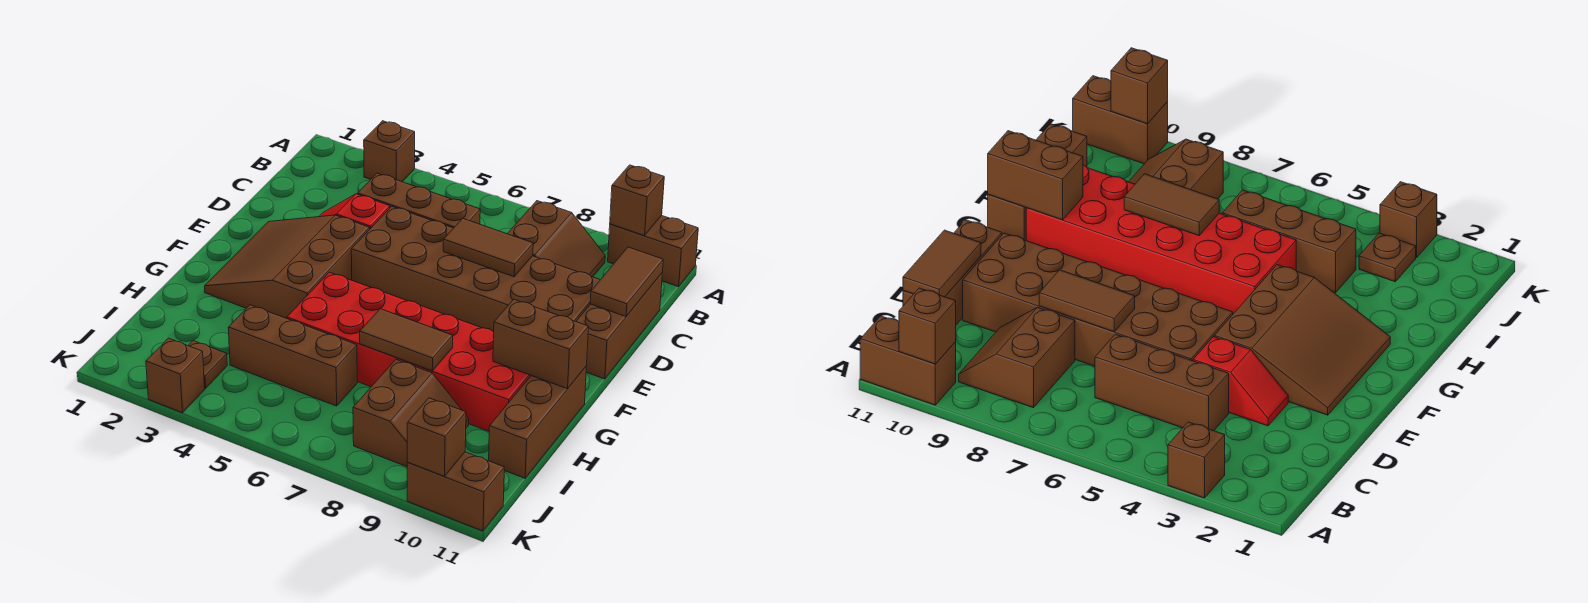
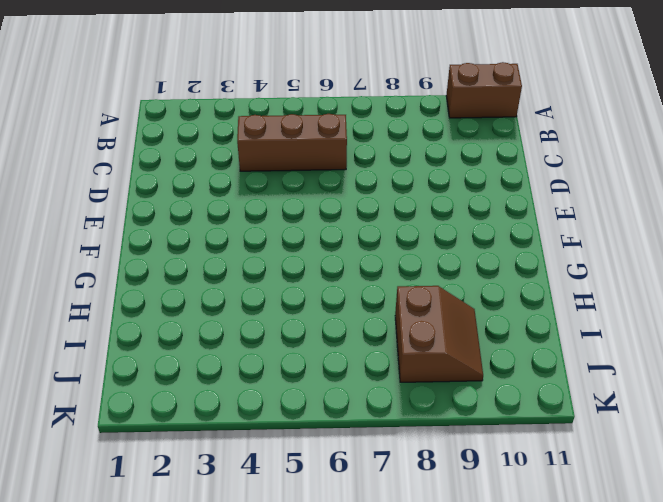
none -> brown brick A3 level 1
none -> brown slope B8:C9 level 1 top 8
none -> brown brick C11:E11 level 1

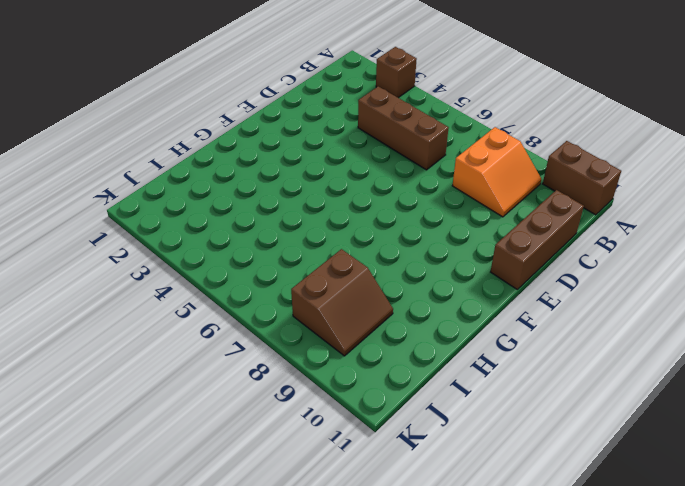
orange slope B8:C9 level 1 top 8 -> brown slope B8:C9 level 1 top 8
none -> red slope D3:D4 level 1 top 4
none -> brown brick D5:E10 level 1
none -> brown slope E2:G4 level 1 top 4

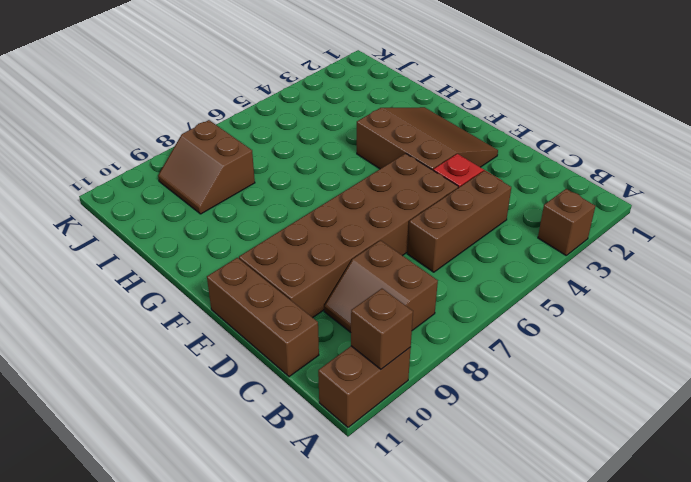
none -> red brick G5:H10 level 1
none -> brown brick G11:I11 level 1
none -> brown brick I4:I6 level 1

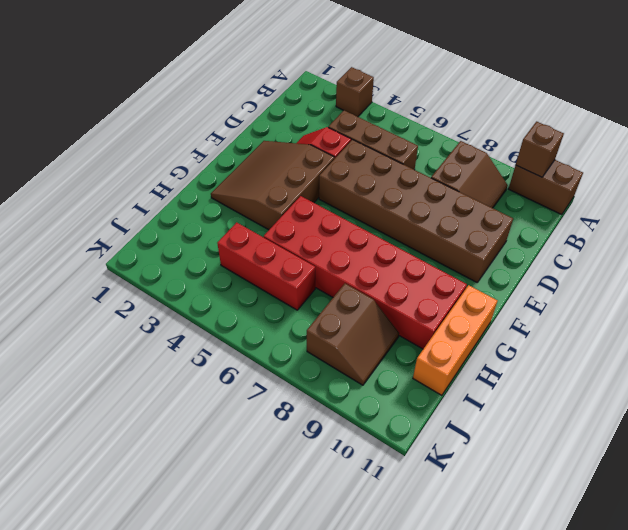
orange brick G11:I11 level 1 -> brown brick G11:I11 level 1
red brick I4:I6 level 1 -> brown brick I4:I6 level 1
none -> brown brick C11:E11 level 1
none -> brown plate J3 level 1
none -> brown brick K3 level 1

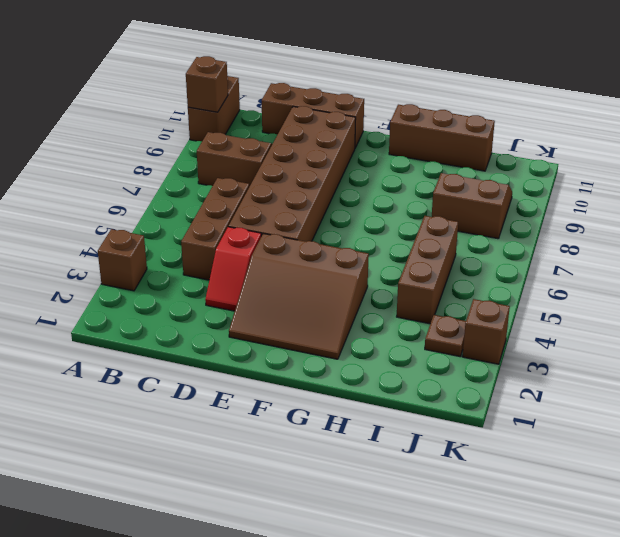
none -> red brick G5:H10 level 1
none -> brown brick K10:K11 level 1
none -> brown tile C11:D11 level 2

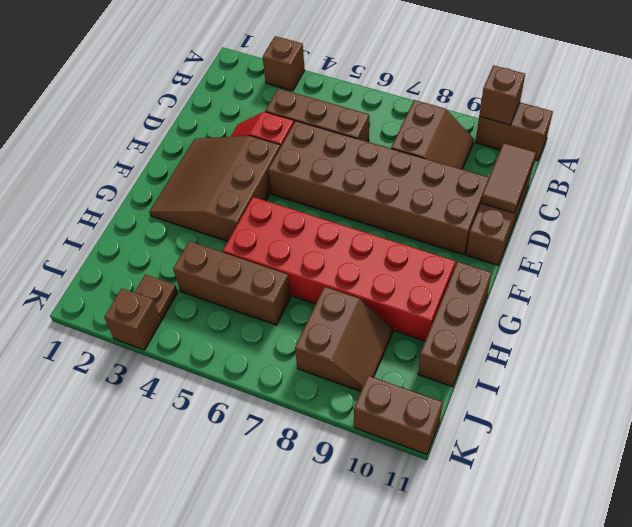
none -> brown tile D7:D8 level 2
none -> brown brick G10:G11 level 2
none -> brown tile H7:H8 level 2

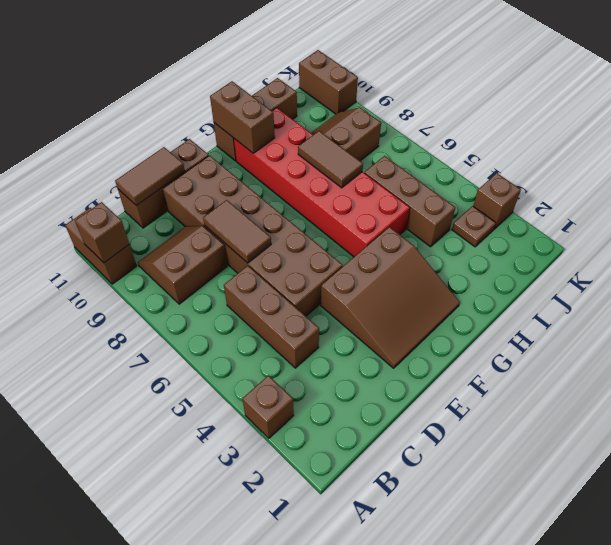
none -> red slope D3:D4 level 1 top 4
none -> brown brick K10 level 2

